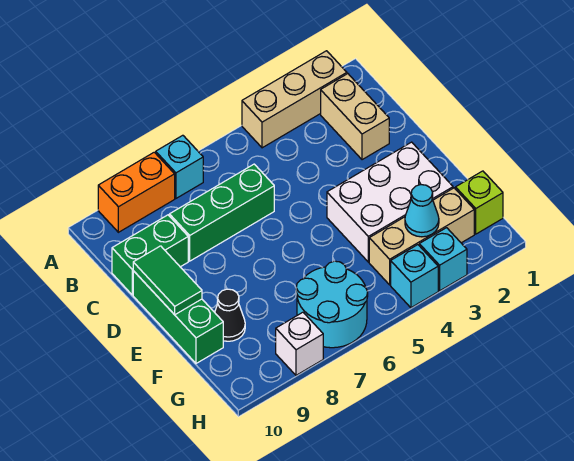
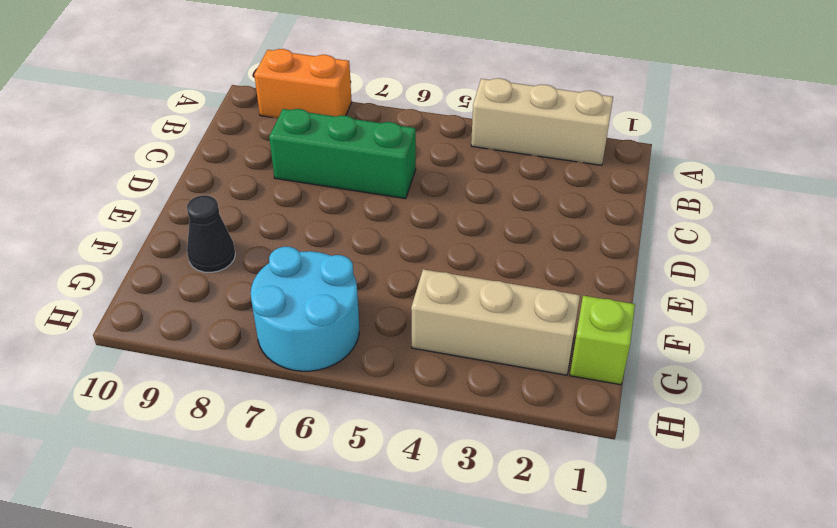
none -> cyan brick A7 level 1
none -> tan brick B2:C2 level 1
none -> green brick C9:C10 level 1

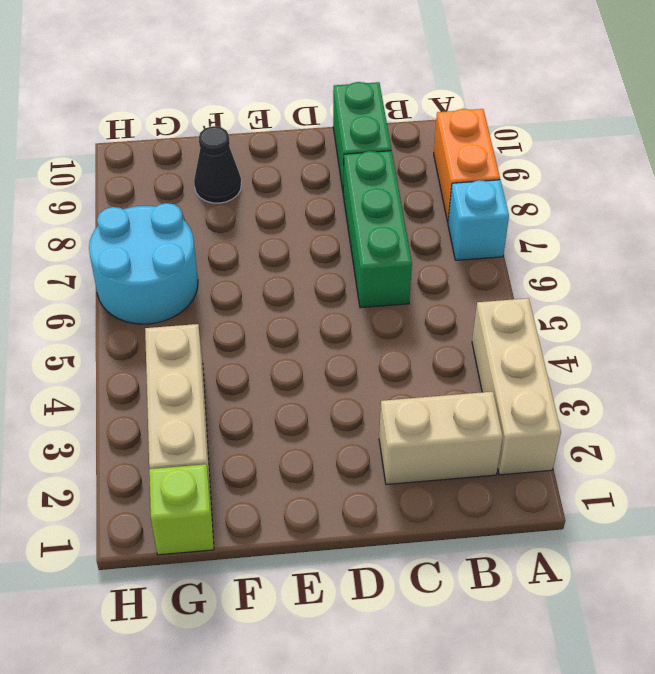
none -> green brick D10:F10 level 1
none -> white brick E2:F4 level 1
none -> cyan brick H3 level 1

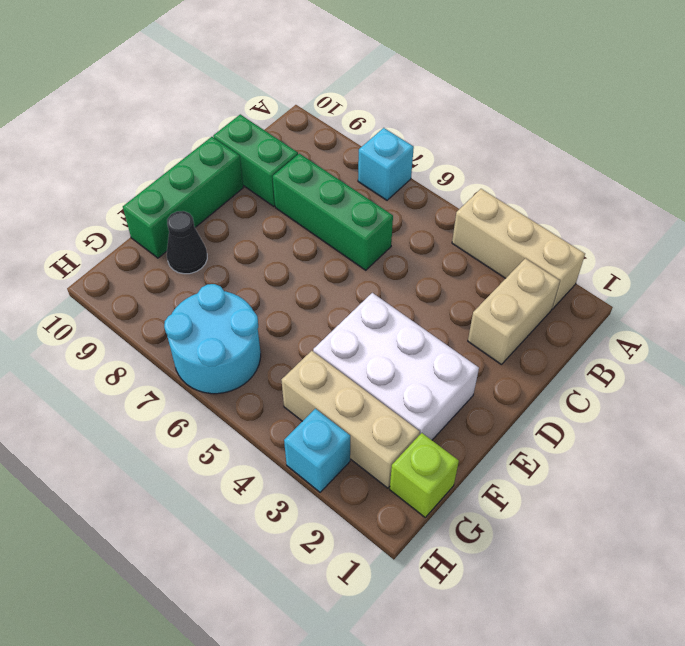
none -> orange brick A8:A9 level 1
none -> cyan brick H4 level 1
none -> white brick H8 level 1

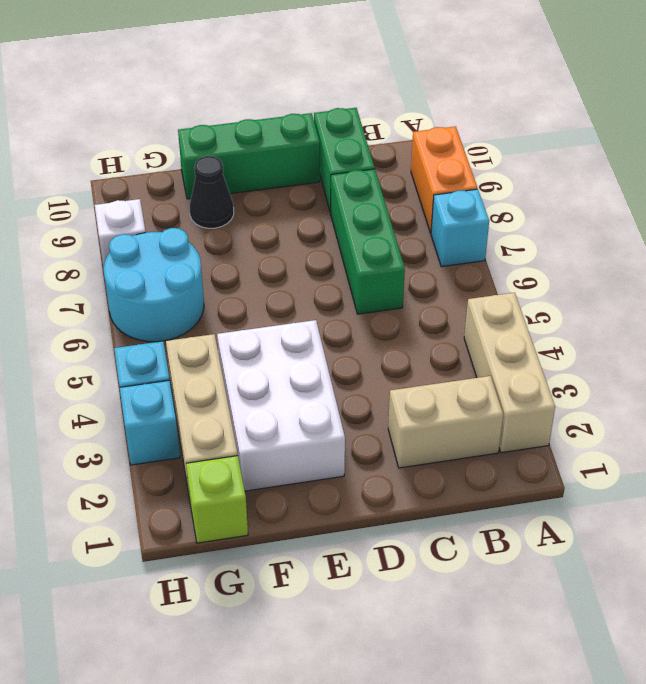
none -> green tile D10:E10 level 2
none -> cyan cone G3 level 2

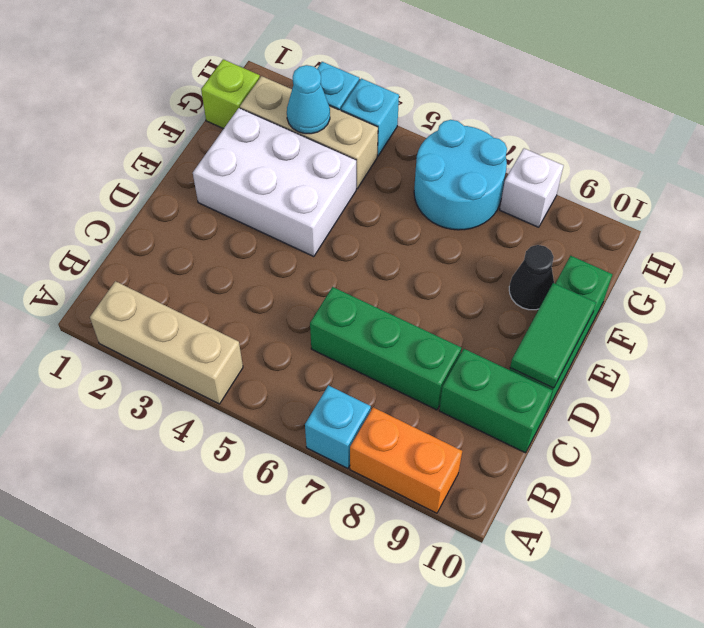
none -> tan brick B2:C2 level 1

